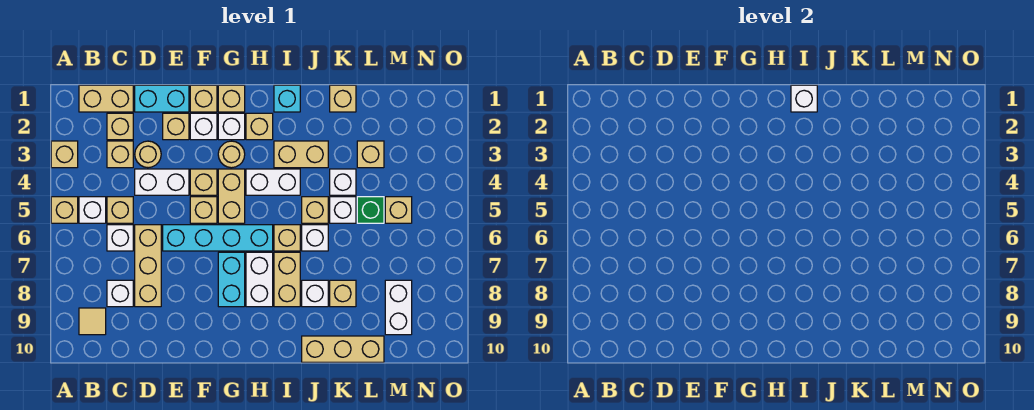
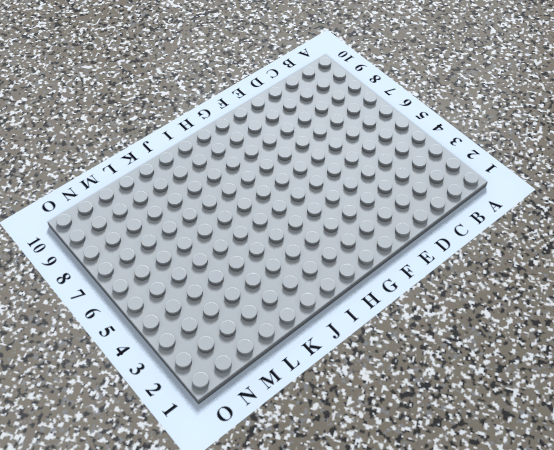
none -> tan brick A3 level 1
none -> tan brick A5 level 1
none -> tan brick B1:C1 level 1
none -> white brick B5 level 1

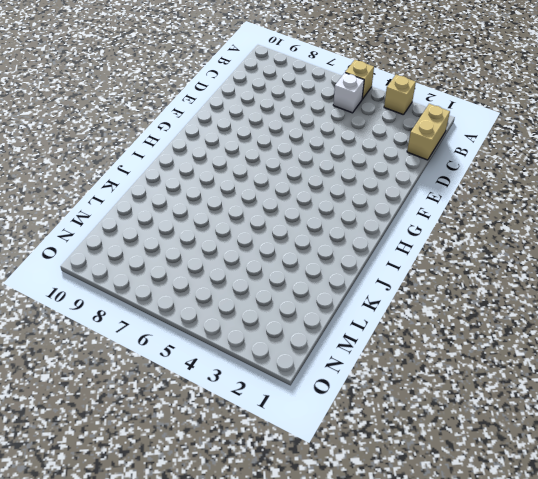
none -> tan tile B9 level 1
none -> tan brick C2 level 1
none -> tan brick C3 level 1
none -> tan brick C5 level 1

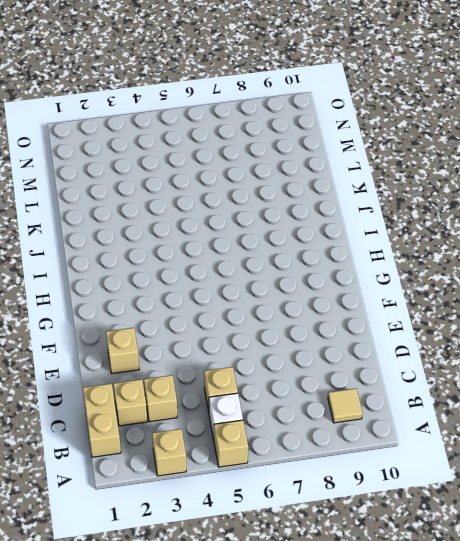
none -> white brick C6 level 1
none -> white brick C8 level 1
none -> cyan brick D1:E1 level 1
none -> tan round brick D3 level 1

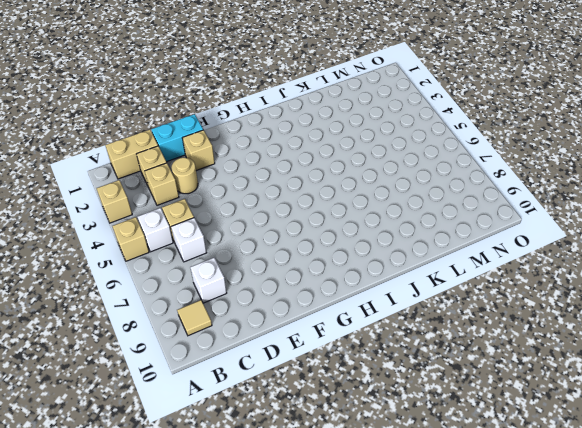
none -> white brick D4:E4 level 1
none -> tan brick D6:D8 level 1
none -> cyan brick E6:H6 level 1
none -> tan brick F1 level 1

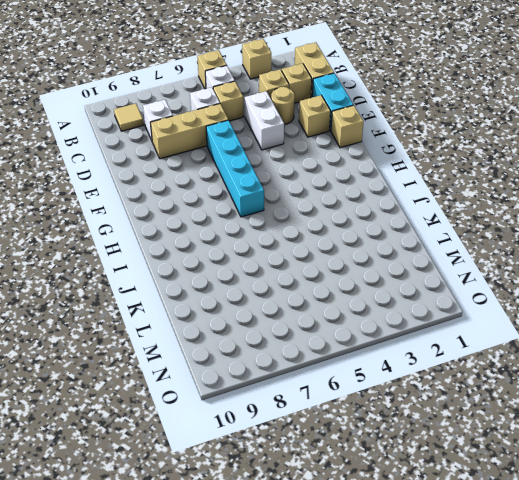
none -> white brick F2 level 1
none -> tan brick F4 level 1
none -> tan brick F5 level 1
none -> tan brick G1 level 1

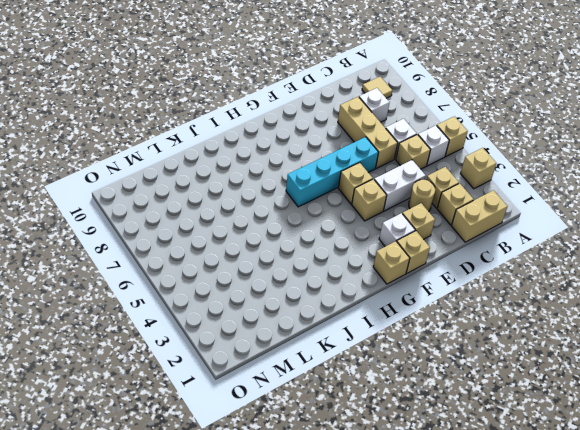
none -> cyan brick D1:E1 level 1
none -> white brick G2 level 1
none -> tan round brick G3 level 1
none -> tan brick G4:G5 level 1

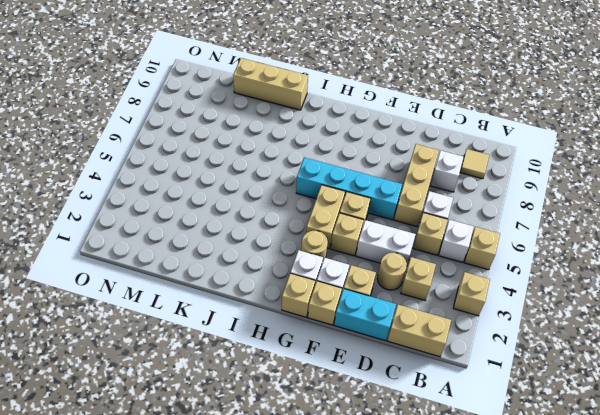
none -> tan brick C2 level 1
none -> cyan brick G7:G8 level 1
none -> tan brick H2 level 1
none -> white brick H4:I4 level 1

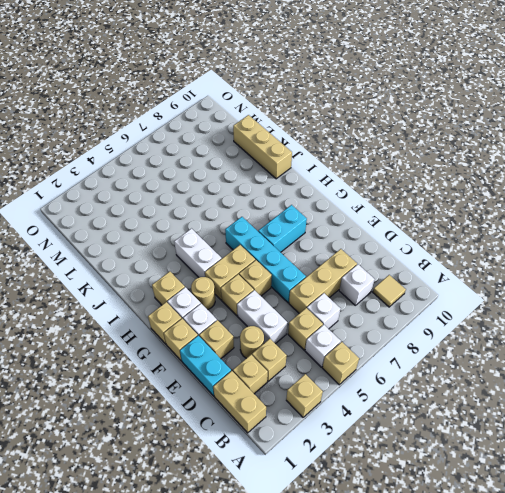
none -> white brick H7:H8 level 1
none -> cyan brick I1 level 1
none -> tan brick I3:J3 level 1
none -> tan brick I6 level 1

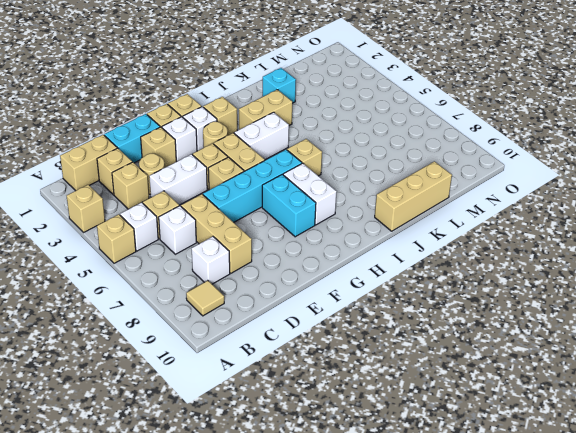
cyan brick K2 level 1 -> cyan brick I1 level 1
none -> tan brick I7:I8 level 1
none -> tan brick J5 level 1
none -> white brick J6 level 1
none -> white brick J8 level 1

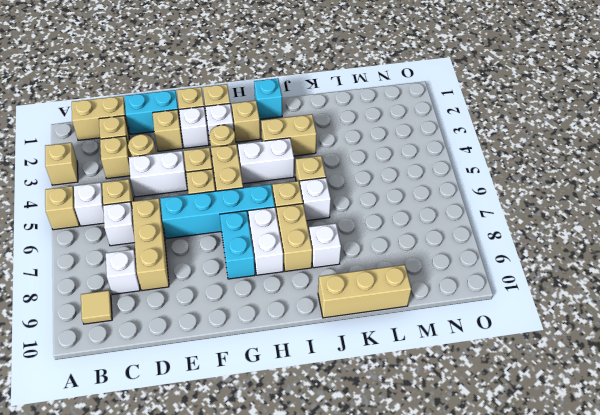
none -> tan brick K1 level 1
none -> white brick K4 level 1
none -> white brick K5 level 1
none -> tan brick K8 level 1

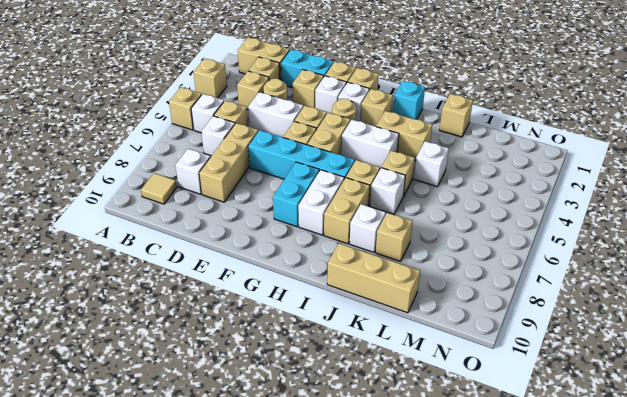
none -> white brick K5 level 1
none -> tan brick L3 level 1
none -> green brick L5 level 1
none -> tan brick M5 level 1

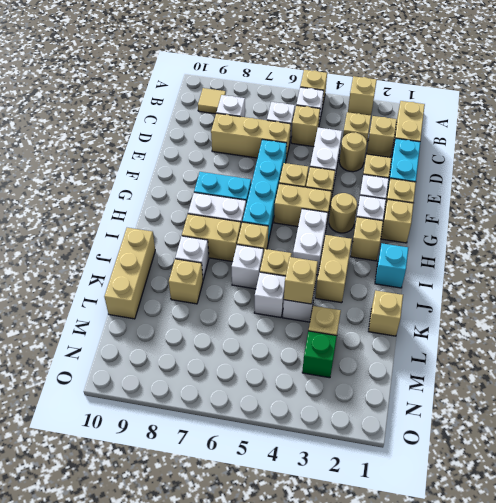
tan brick K4 level 2 -> tan brick M5 level 1
green brick M3 level 1 -> green brick L5 level 1
none -> white brick M8:M9 level 1
none -> white brick I1 level 2

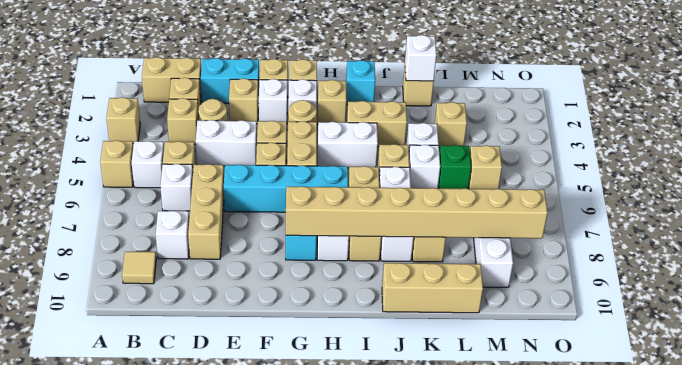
tan brick G8:N8 level 2 -> none
white brick K1 level 2 -> white brick I1 level 2

